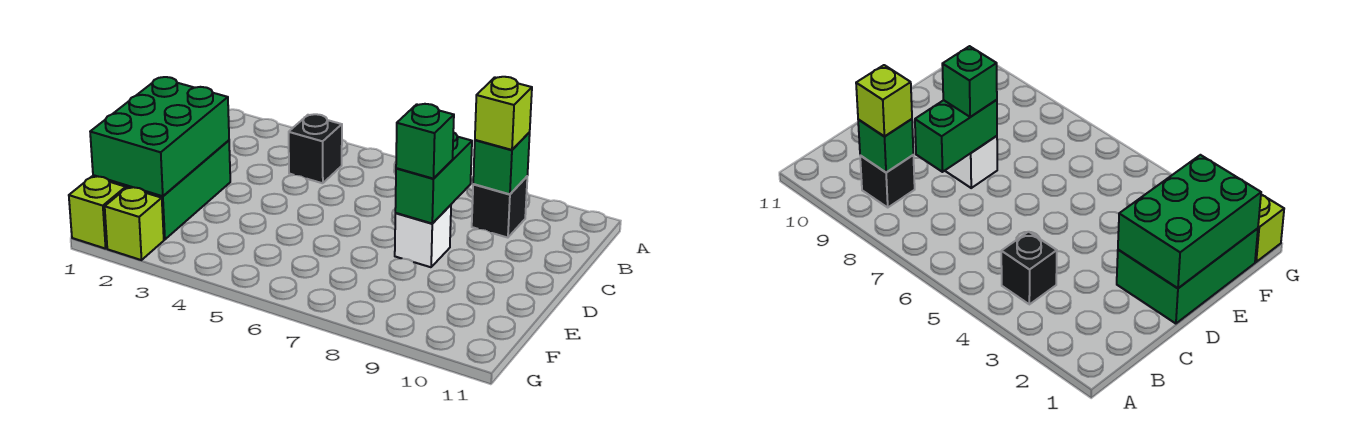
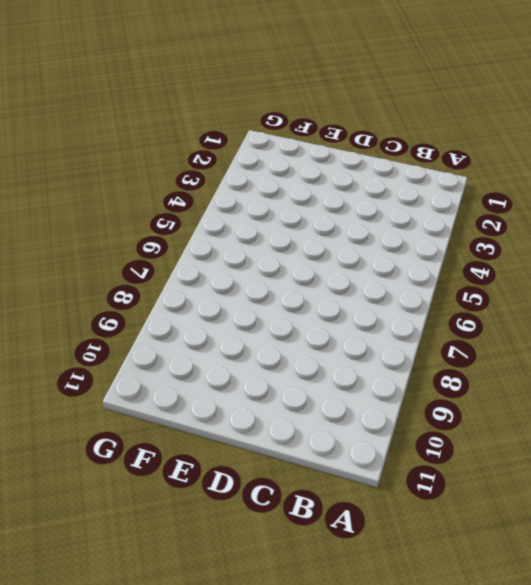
none -> black brick B4 level 1
none -> black brick B9 level 1

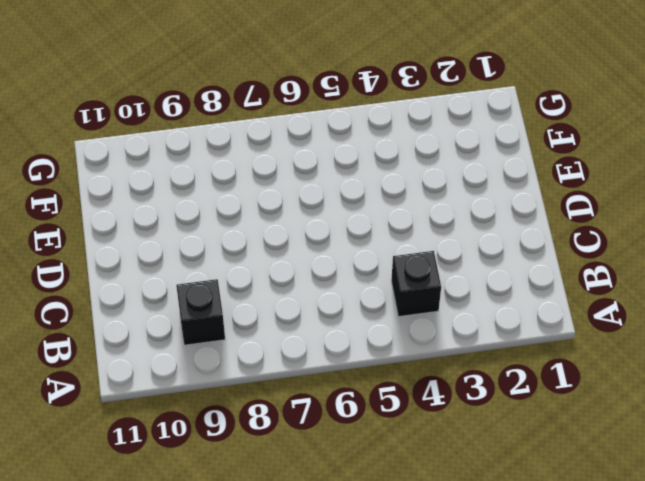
none -> green brick D1:F2 level 1
none -> white brick D8 level 1

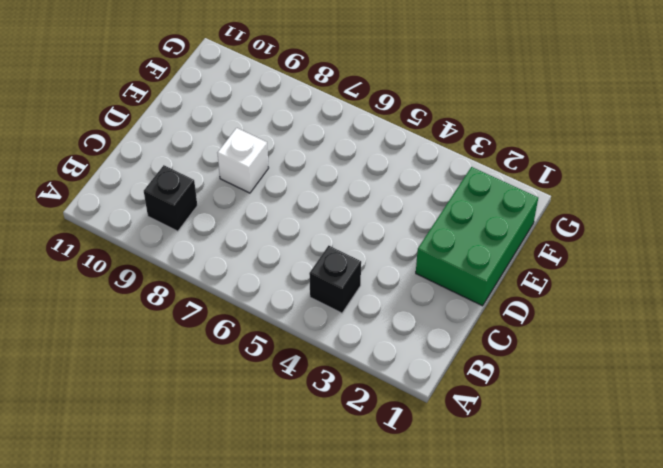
none -> lime brick G1 level 1
none -> lime brick G2 level 1

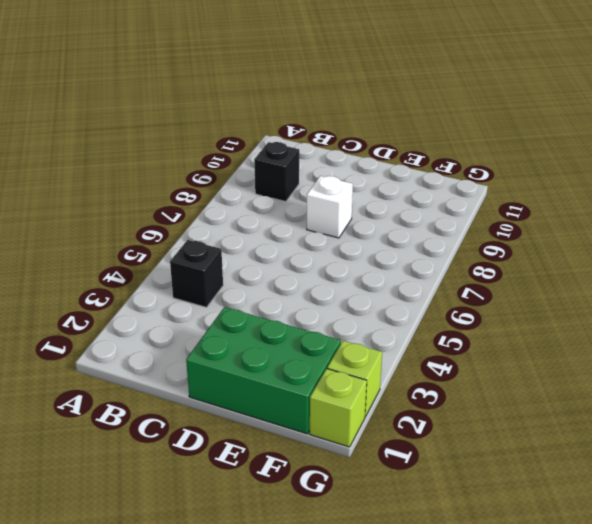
none -> green brick B9 level 2
none -> green brick C8:D8 level 2

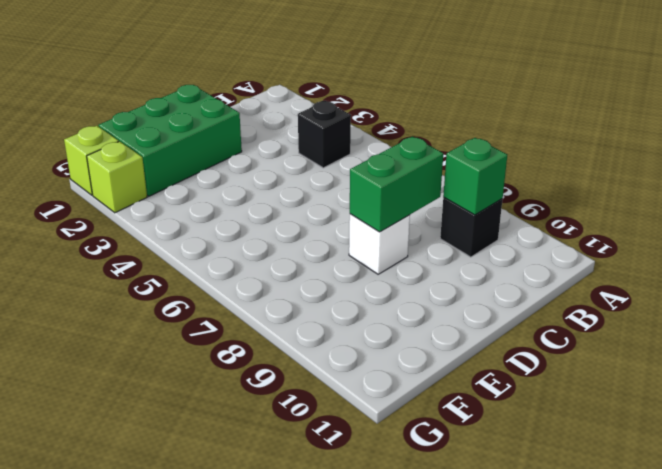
none -> green brick D1:F2 level 2
none -> lime brick B9 level 3

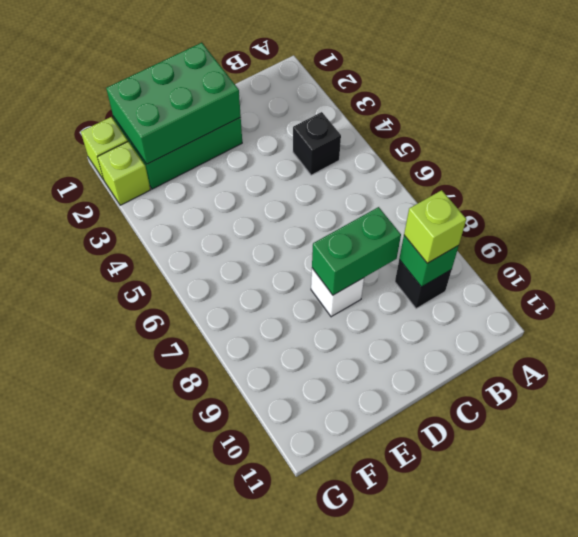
none -> green brick D8 level 3

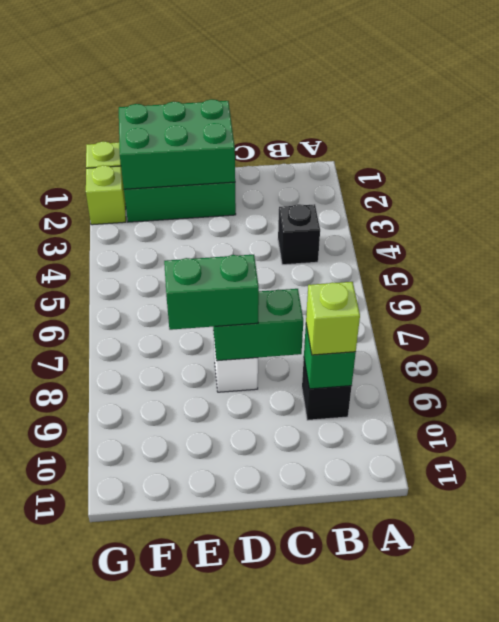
green brick D8:E8 level 3 -> green brick D8 level 3

